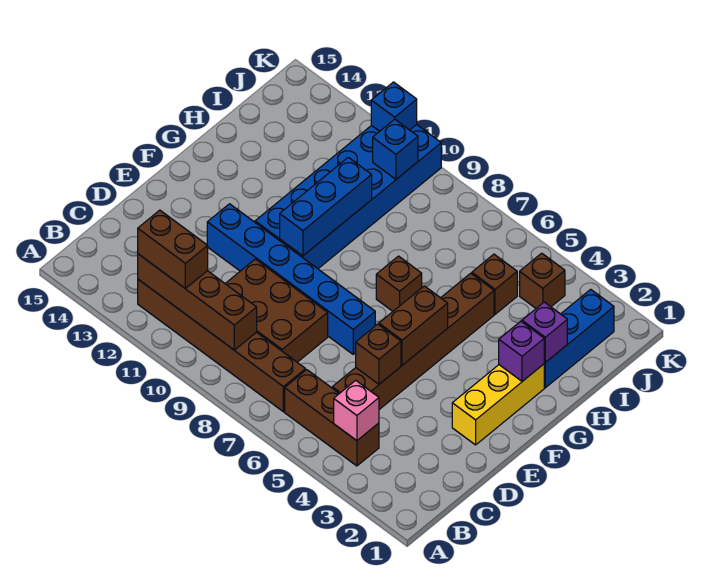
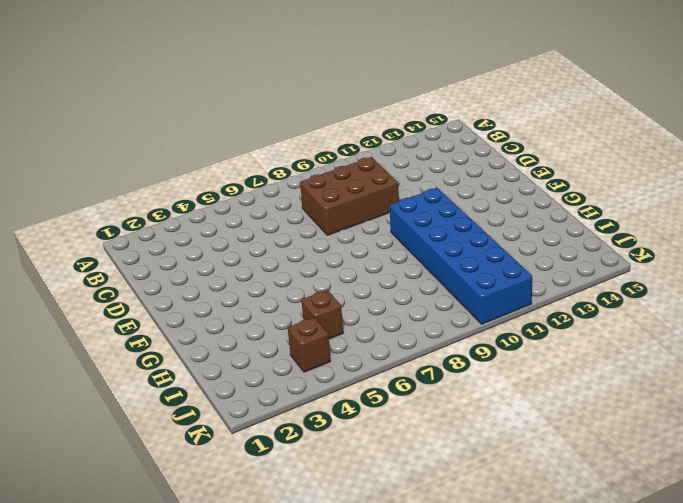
none -> brown brick B4:B6 level 1
none -> brown brick B7:B12 level 1
none -> brown brick C5:H5 level 1

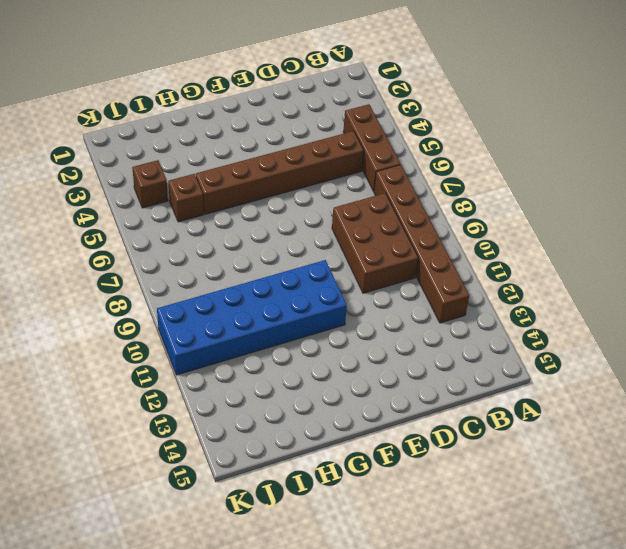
none -> yellow brick E2:G2 level 1
none -> blue brick E7:E12 level 1
none -> brown brick G7 level 1

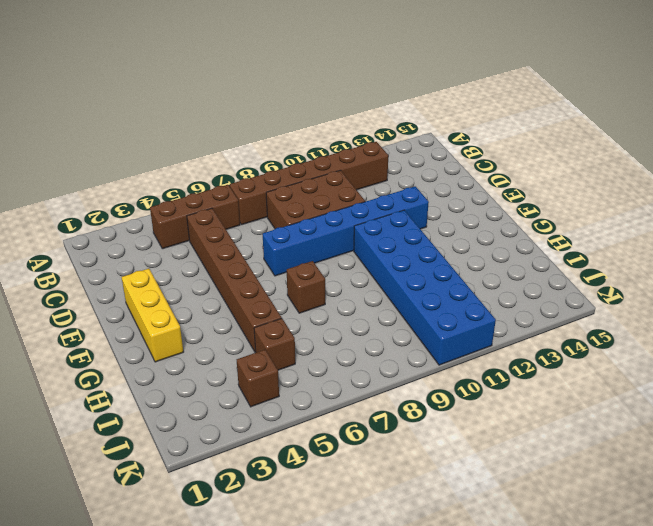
none -> blue brick H2:J2 level 1
none -> pink brick B4 level 2
none -> brown brick B9:B12 level 2

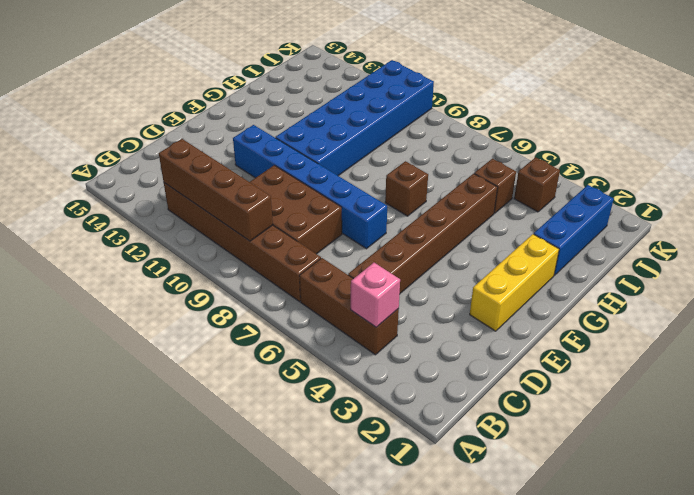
none -> brown brick D5 level 2
none -> brown brick E5:F5 level 2
none -> blue brick F10:H10 level 2

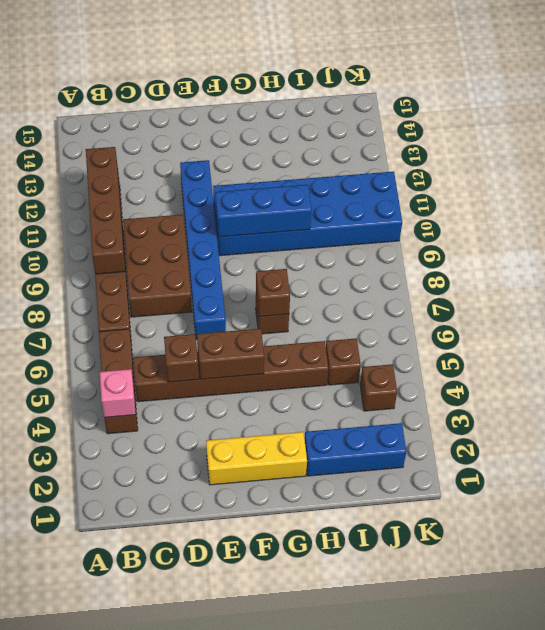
brown brick G7 level 2 -> none
none -> purple brick G2 level 2
none -> purple brick H2 level 2
none -> blue brick J10 level 2

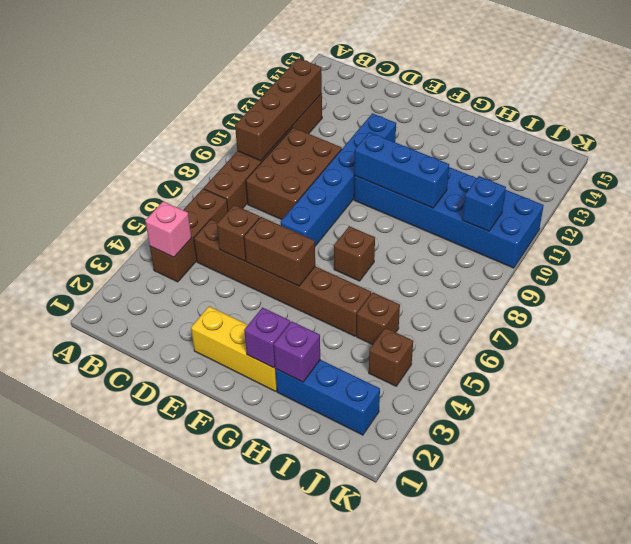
none -> blue brick K11 level 2
none -> brown brick B11:B12 level 3

